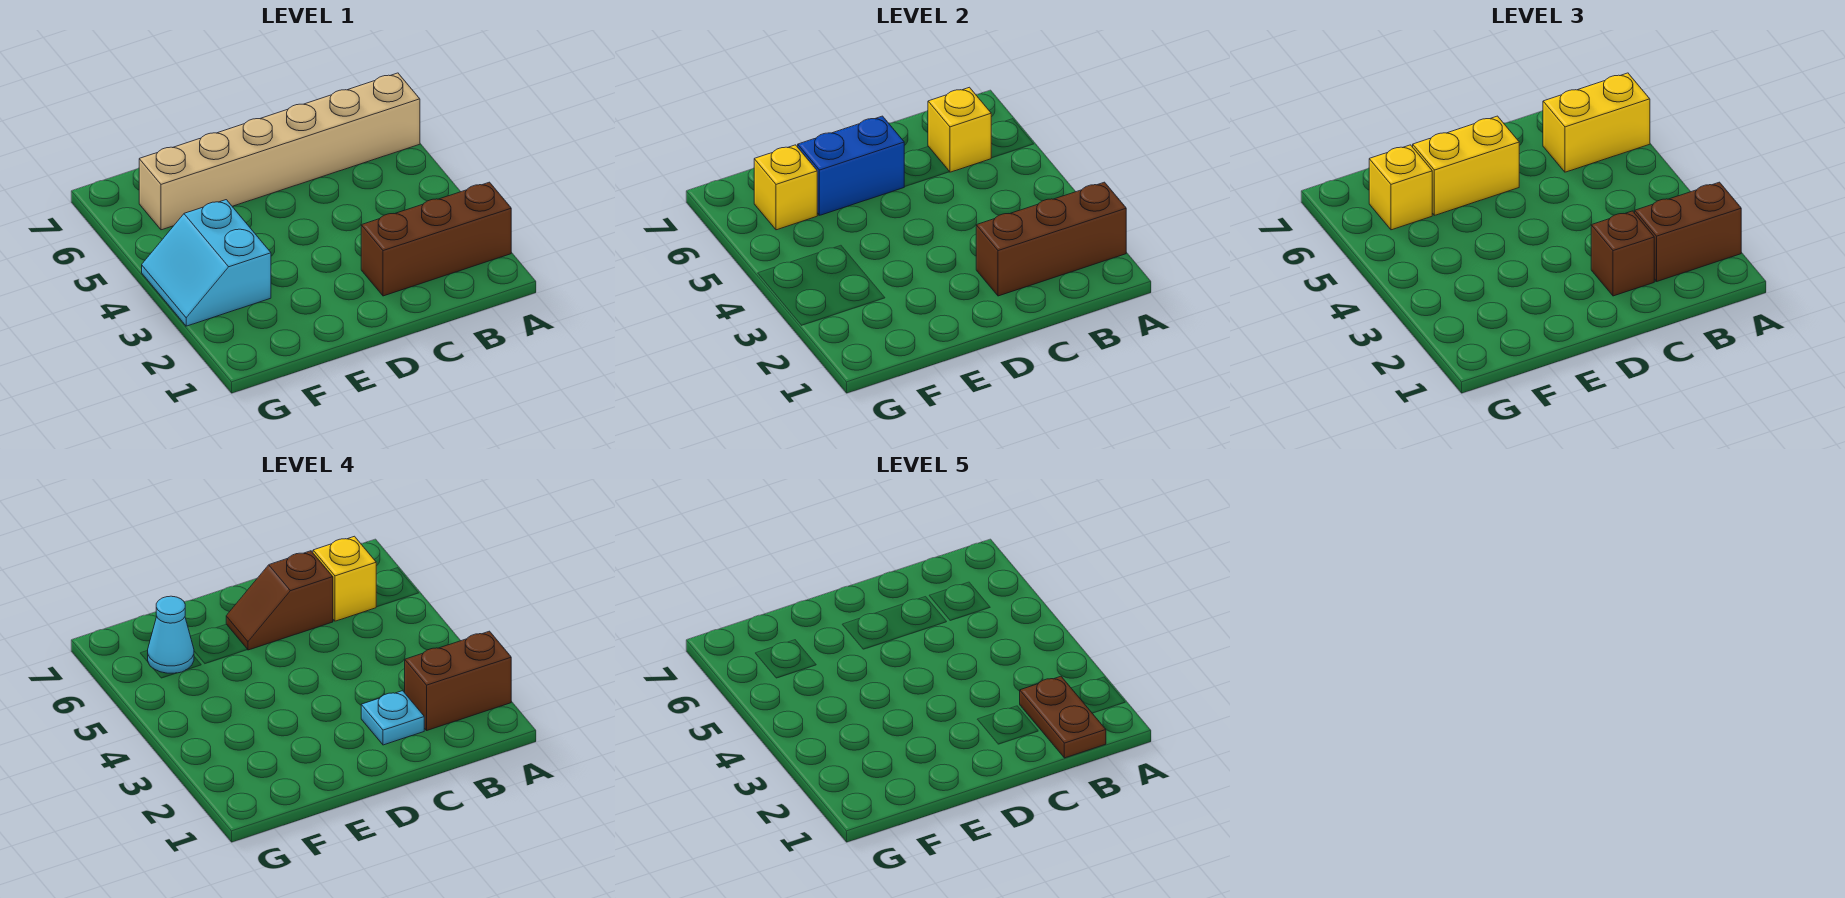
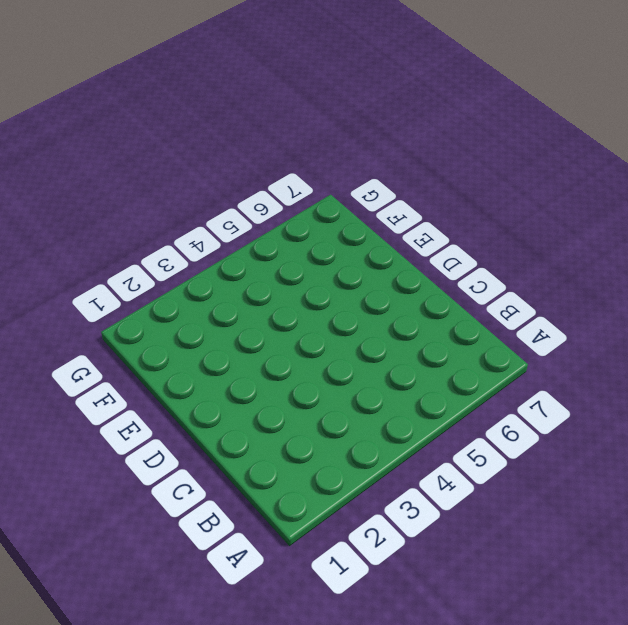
none -> brown brick A2:C2 level 1
none -> tan brick A6:F6 level 1
none -> cyan slope F3:G4 level 1 top F

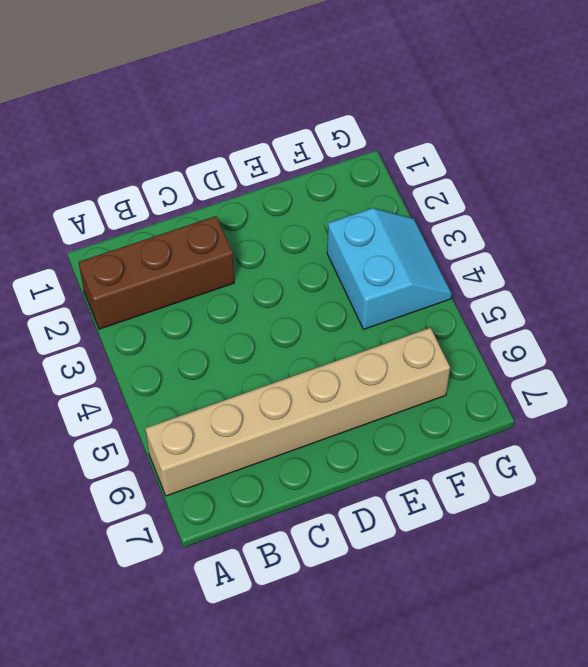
none -> brown brick A2:C2 level 2
none -> yellow brick B6 level 2
none -> blue brick D6:E6 level 2

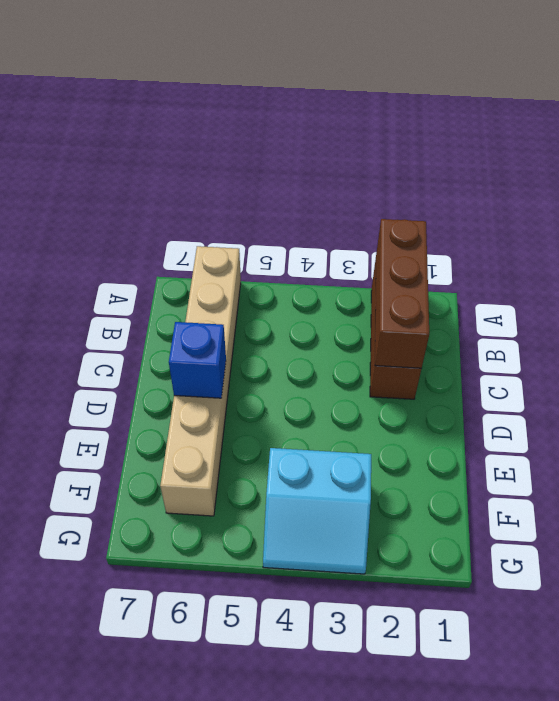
blue brick D6 level 2 -> blue brick D6:E6 level 2
none -> yellow brick B6 level 2
none -> yellow brick F6 level 2
none -> brown brick A2:B2 level 3

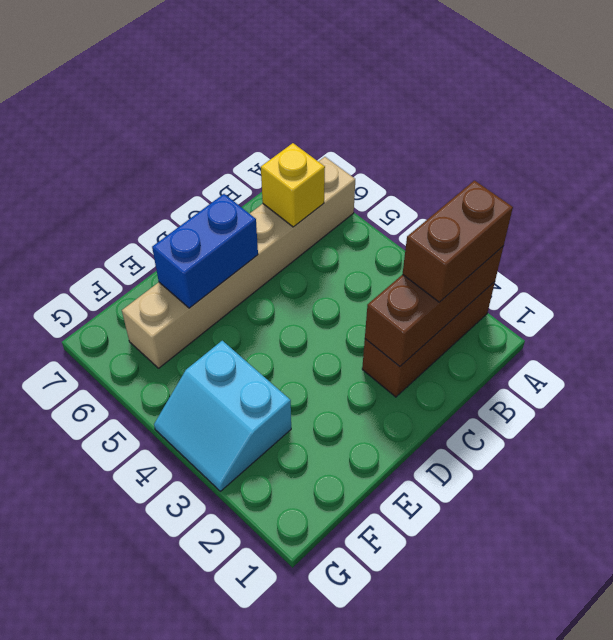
none -> yellow brick F6 level 2
none -> yellow brick A6:B6 level 3
none -> brown brick C2 level 3

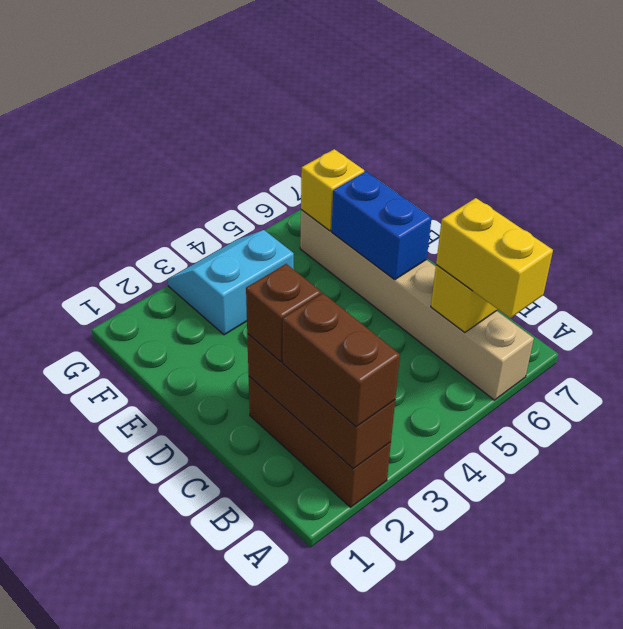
none -> yellow brick D6:E6 level 3
none -> yellow brick F6 level 3
none -> brown brick A2:B2 level 4

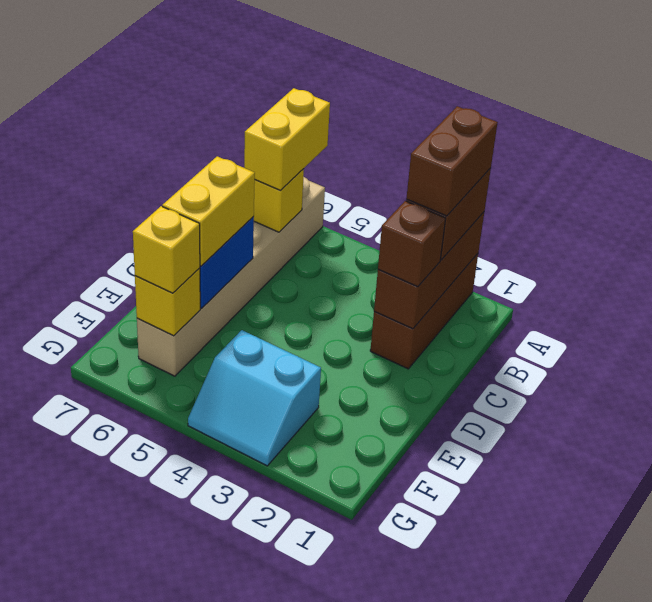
none -> yellow brick B6 level 4
none -> cyan plate C2 level 4
none -> brown slope C6:D6 level 4 top C

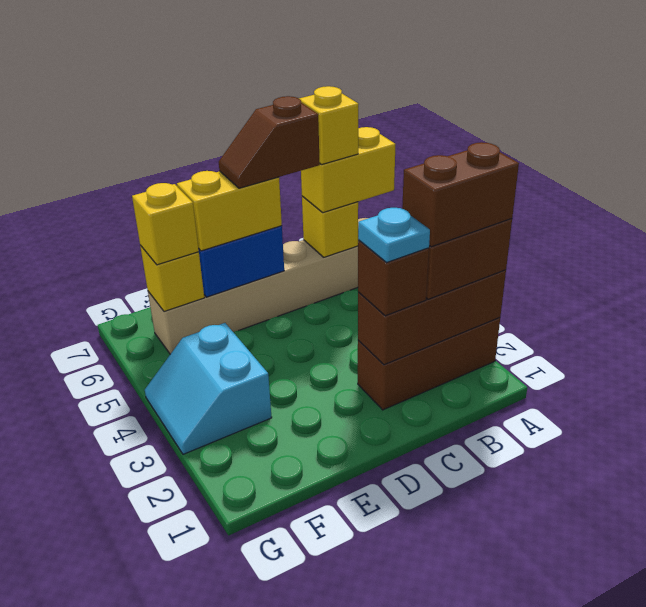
none -> cyan cone F6 level 4
none -> brown plate B1:B2 level 5

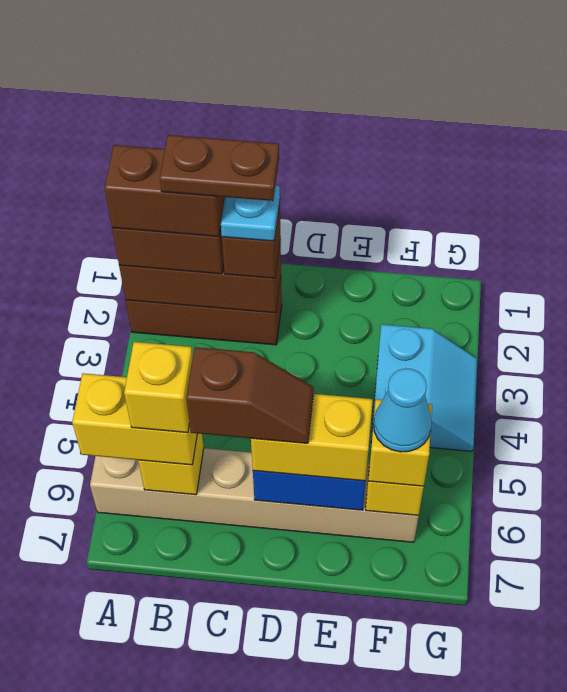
brown plate B2:C2 level 5 -> brown plate B1:B2 level 5

